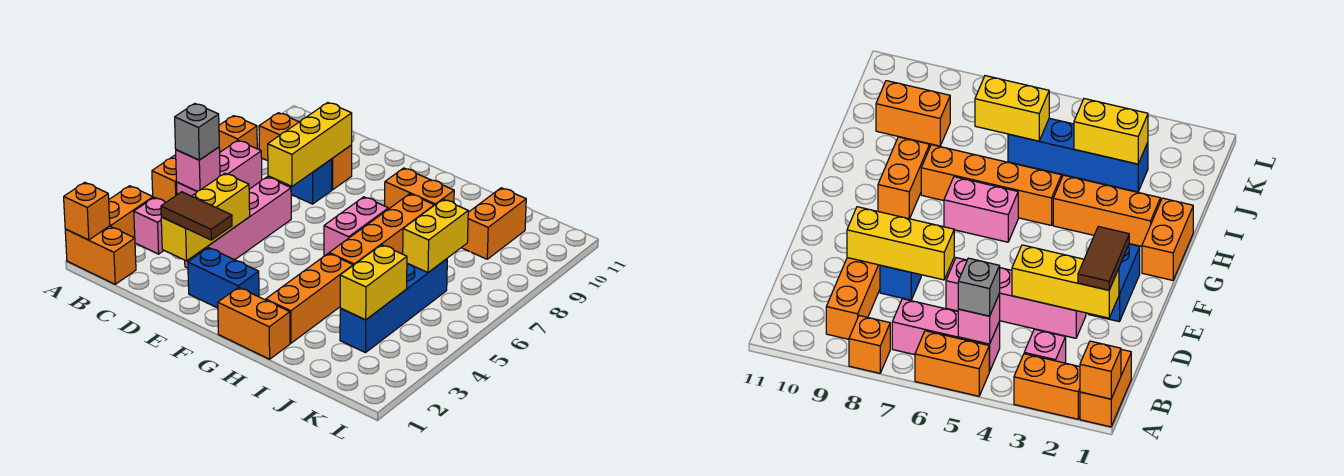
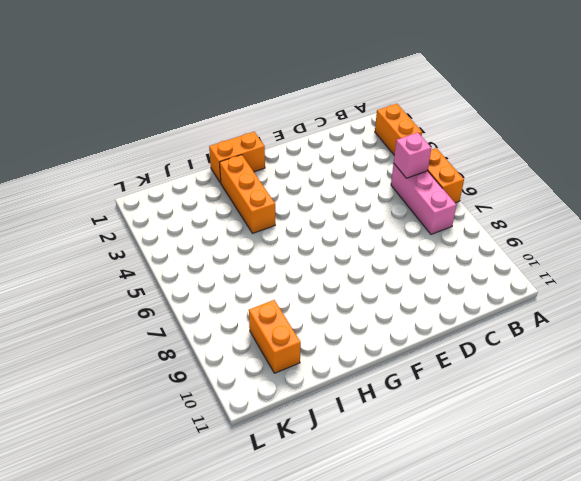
none -> orange brick A1:B1 level 1
none -> orange brick A8 level 1
none -> pink brick B3 level 1

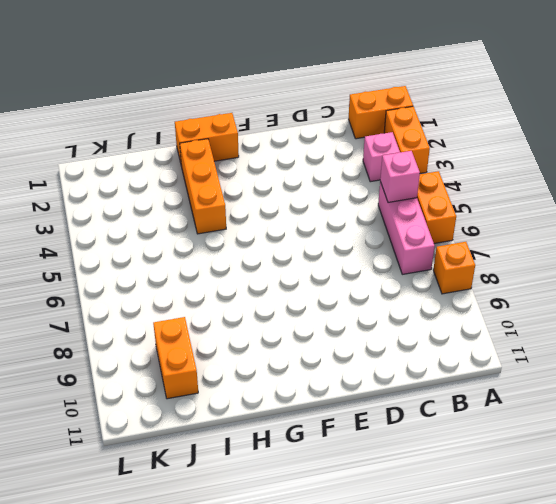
none -> orange brick B9:D9 level 1
none -> pink brick D3:D6 level 1
none -> blue brick D8 level 1

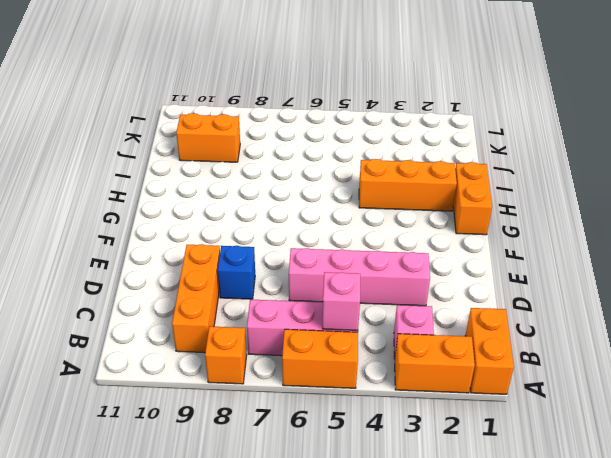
none -> blue brick E2:F2 level 1
none -> pink brick G6:G7 level 1
none -> orange brick G9:H9 level 1

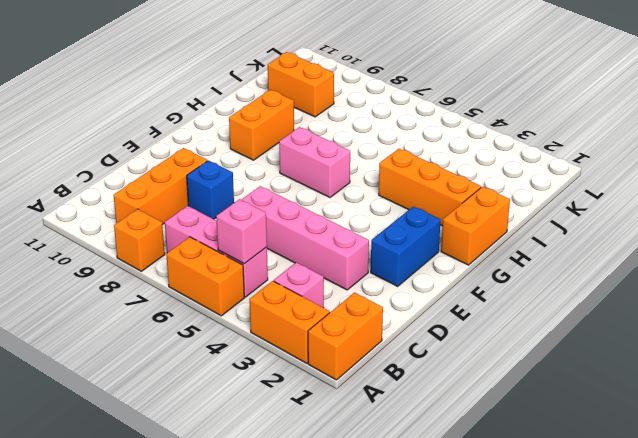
none -> orange brick H5:H8 level 1
none -> blue brick J3:J6 level 1
none -> orange brick A1 level 2

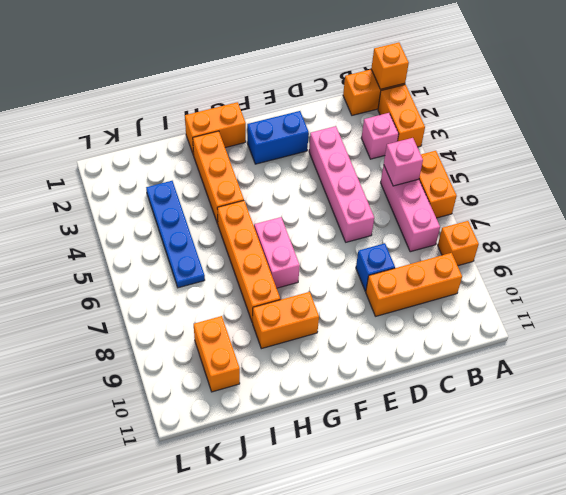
blue plate J3:J6 level 1 -> blue brick J3:J6 level 1
none -> yellow brick D2:D4 level 2
none -> yellow brick D7:D9 level 2
none -> yellow brick J3:J4 level 2

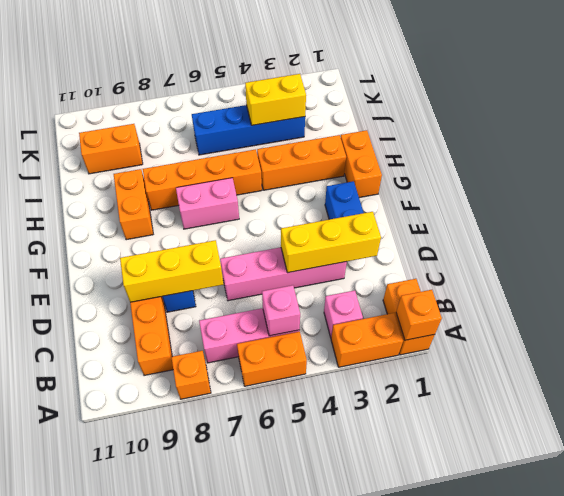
none -> yellow brick J6:J7 level 2
none -> grey brick B5 level 3
none -> brown tile D2:E2 level 3

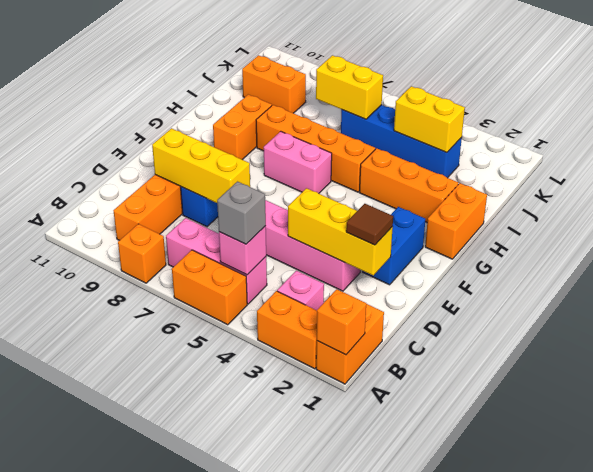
brown tile D2 level 3 -> brown tile D2:E2 level 3

